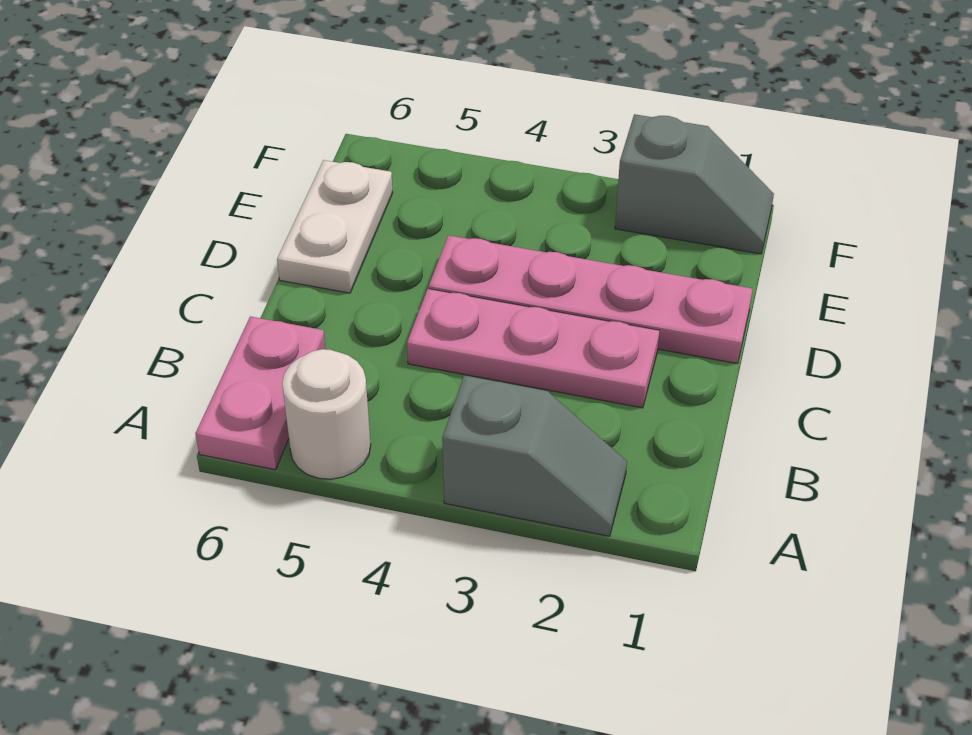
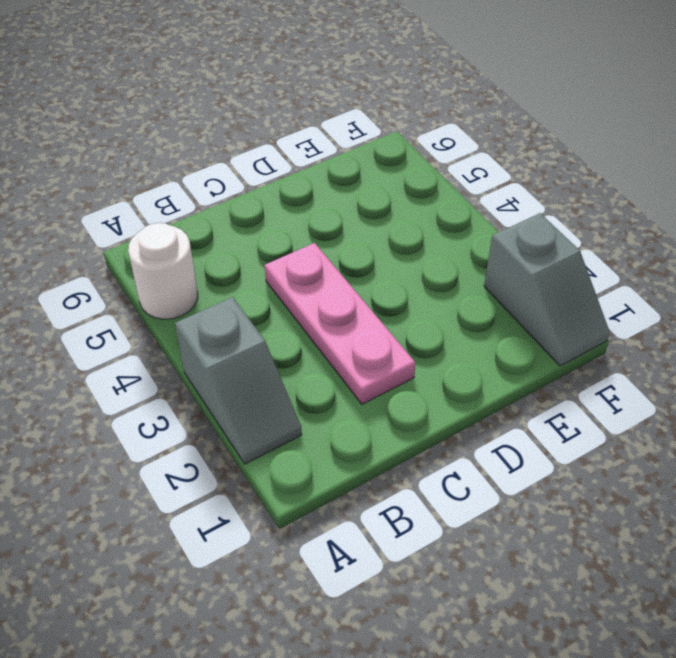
none -> pink plate A6:B6 level 1
none -> pink plate D1:D4 level 1

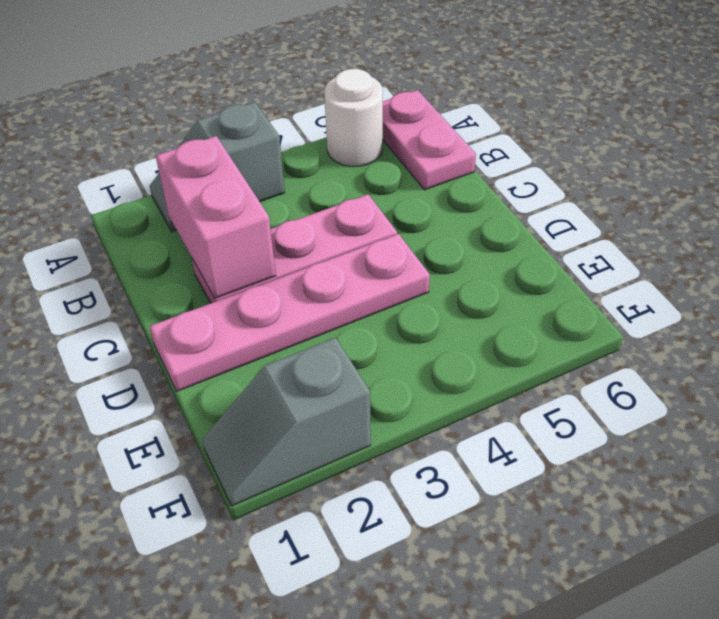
pink brick B2:C2 level 2 -> none
none -> white plate D6:E6 level 1

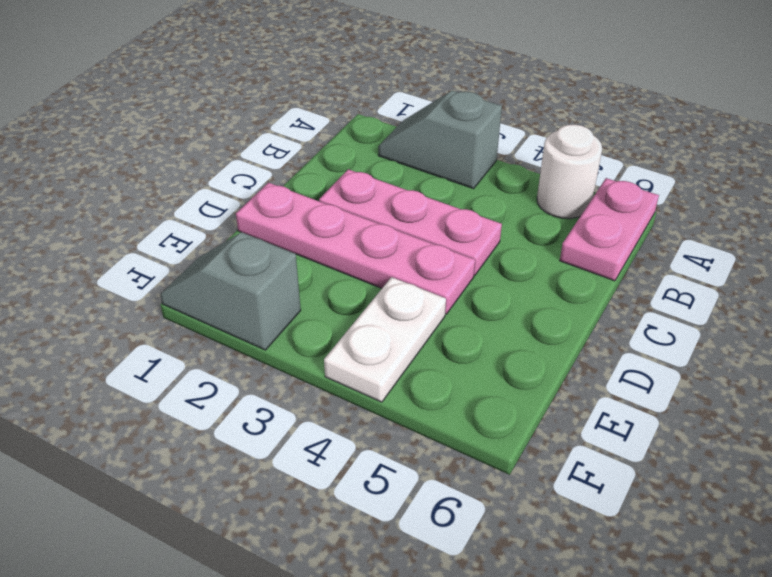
white plate E4:F4 level 1 -> white plate D6:E6 level 1

